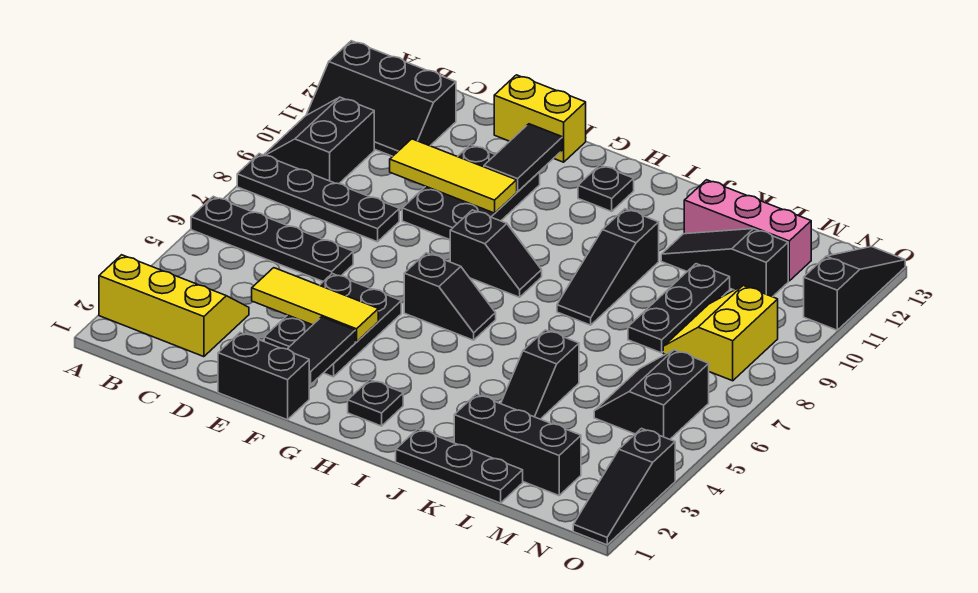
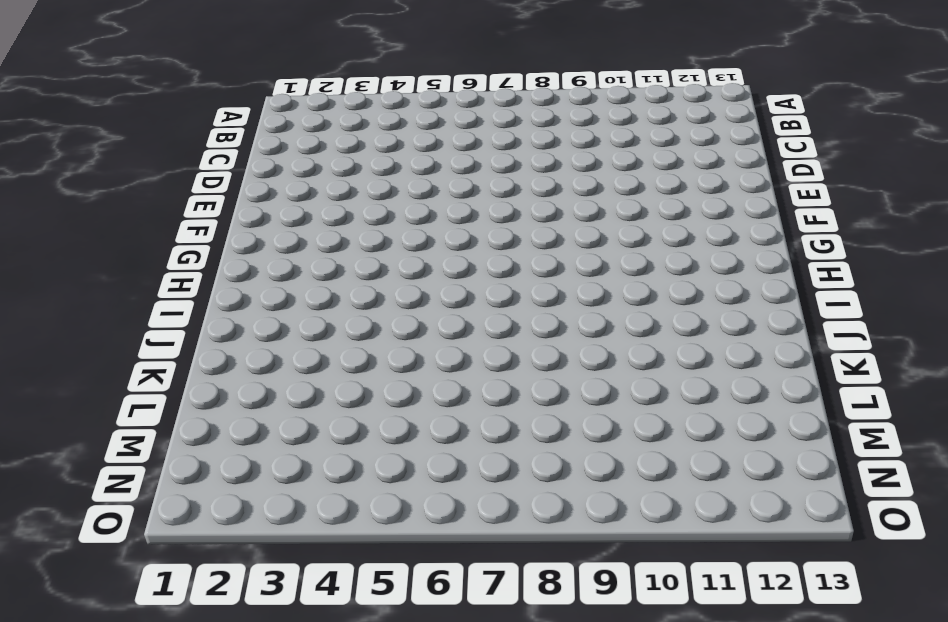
none -> yellow slope A2:C3 level 1 top 2
none -> black plate A6:D6 level 1
none -> black plate A8:D8 level 1

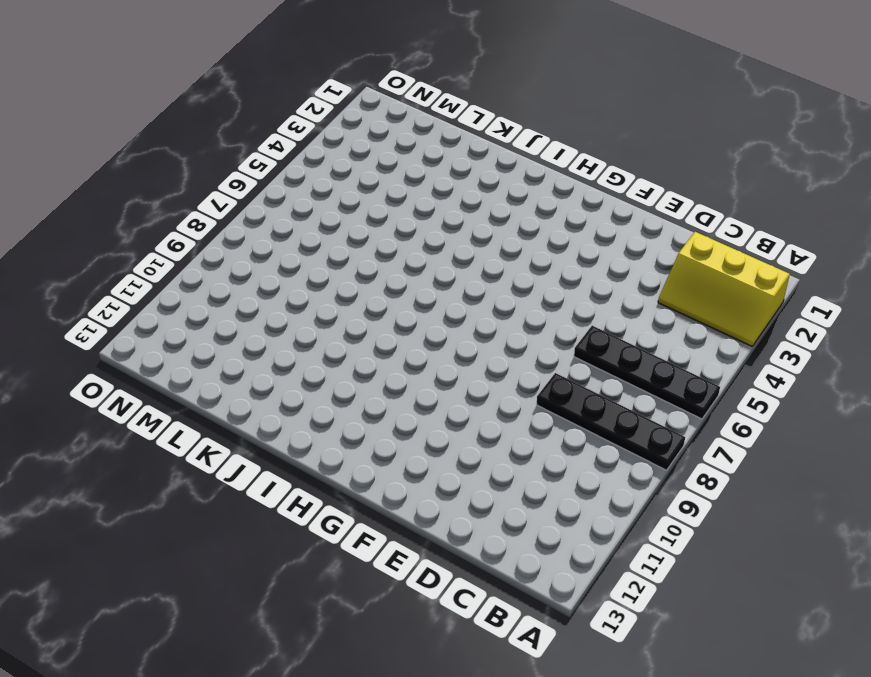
none -> black slope A9:B10 level 1 top B
none -> black slope A11:C12 level 1 top 12
none -> black brick E1:F1 level 1

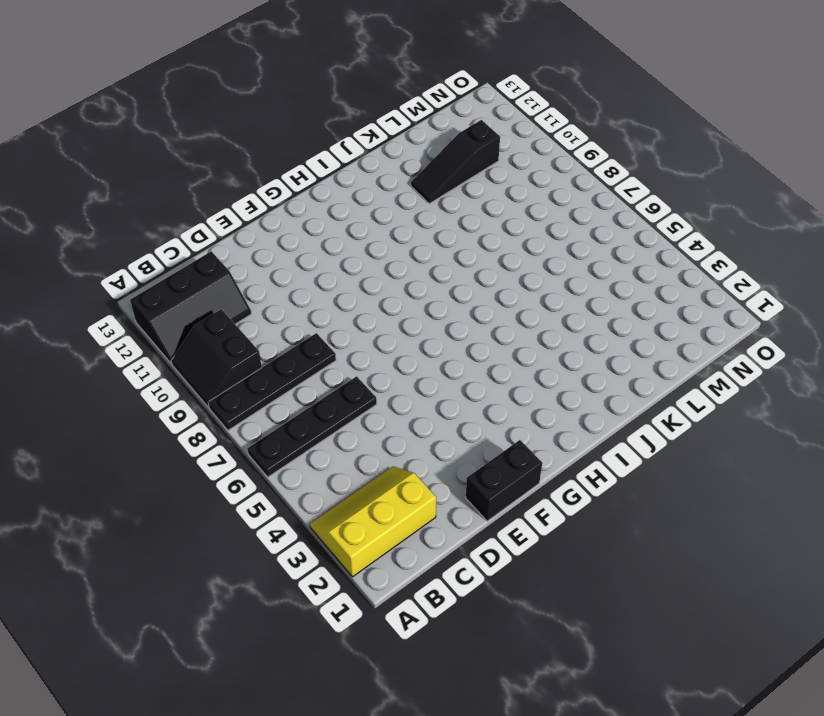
none -> black plate E3:F5 level 1
none -> black plate E9:F11 level 1
none -> yellow brick E13:F13 level 1

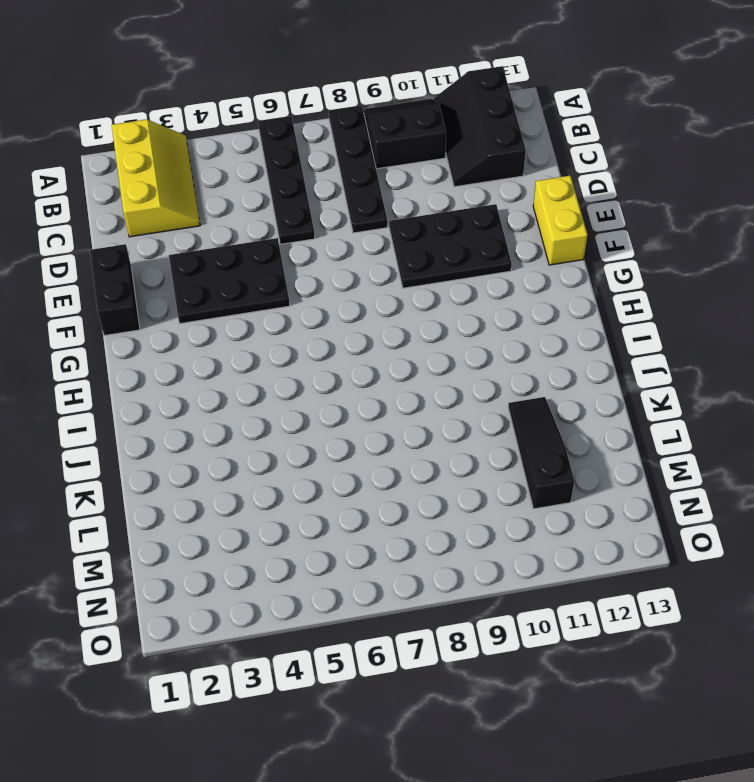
none -> black slope G6:H6 level 1 top G
none -> black slope G8:H8 level 1 top G
none -> black plate H2 level 1

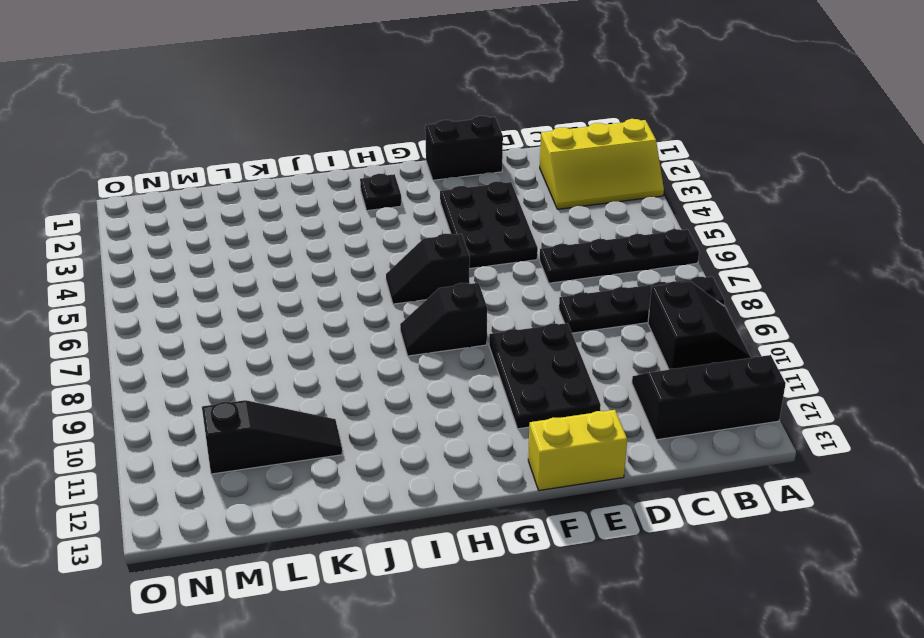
none -> black plate H12 level 1
none -> black plate J1:L1 level 1
none -> black slope J8:J10 level 1 top 10

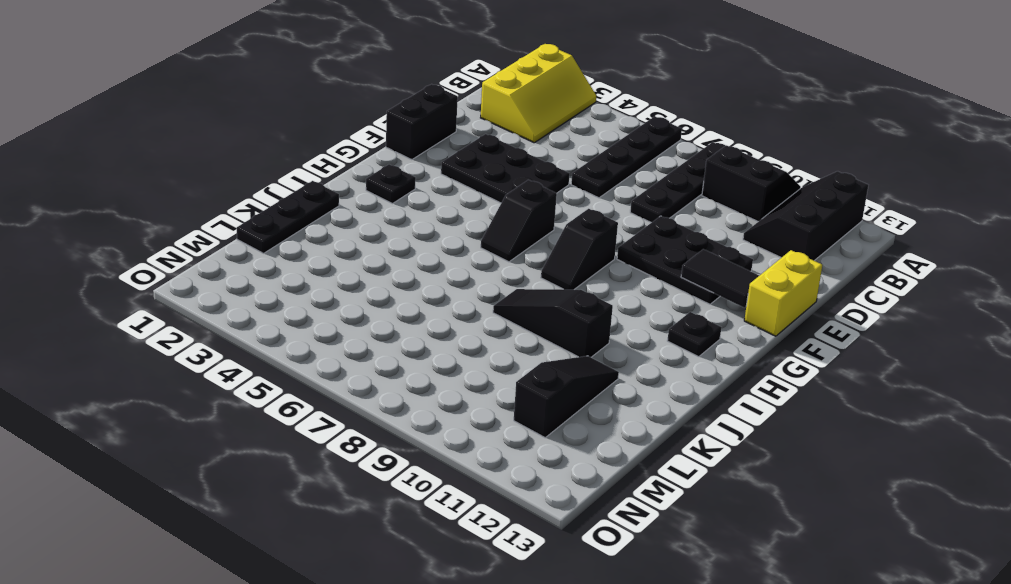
none -> black brick K2:M2 level 1
none -> black slope K4:K5 level 1 top 5
none -> pink brick K12:M12 level 1

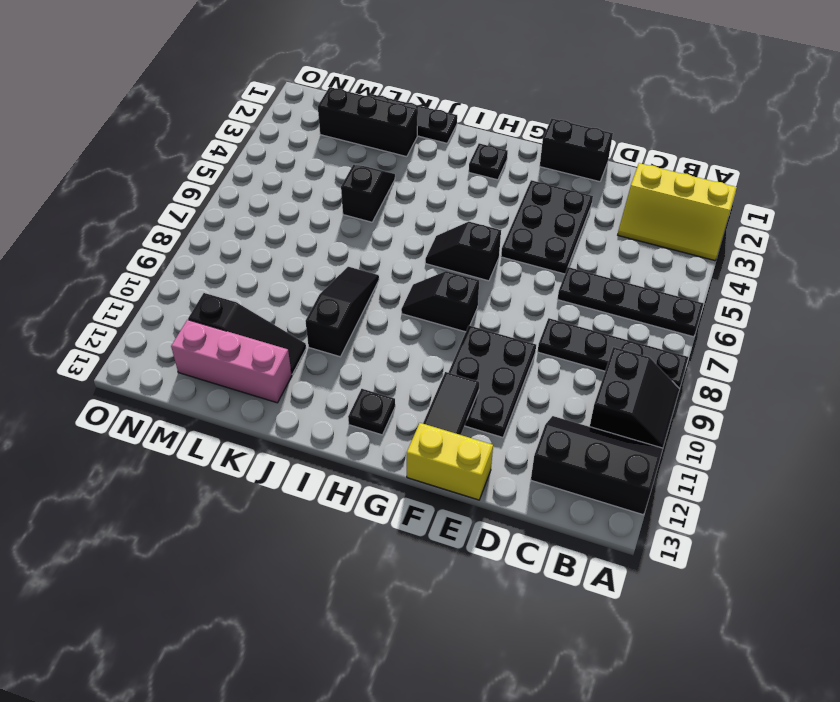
none -> black plate L8:L10 level 1
none -> black slope M5:N6 level 1 top N
none -> yellow slope M8:N9 level 1 top N

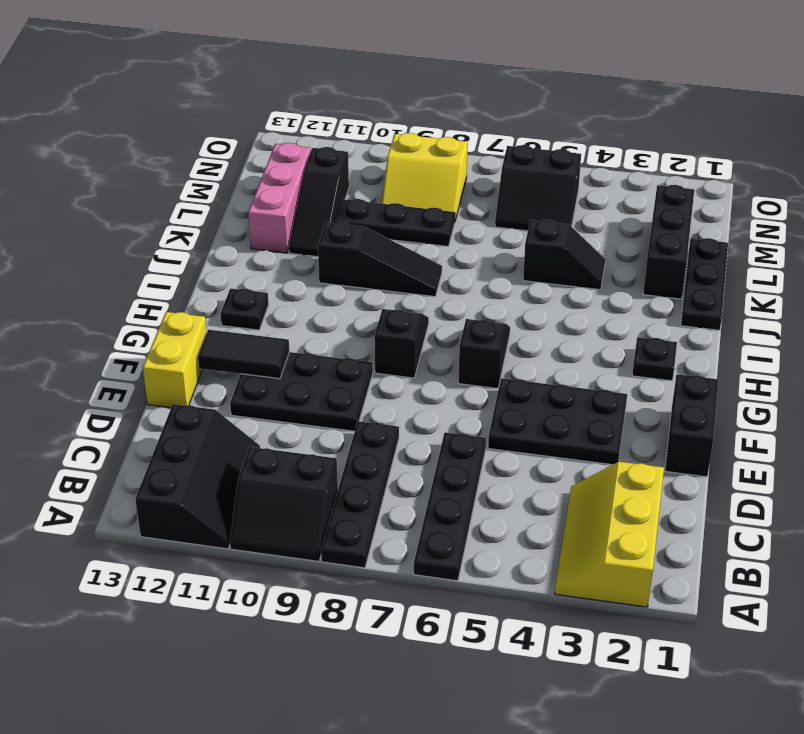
none -> black slope O1:O3 level 1 top 3
none -> black slope O11:O13 level 1 top 11
none -> yellow tile D4:F4 level 2

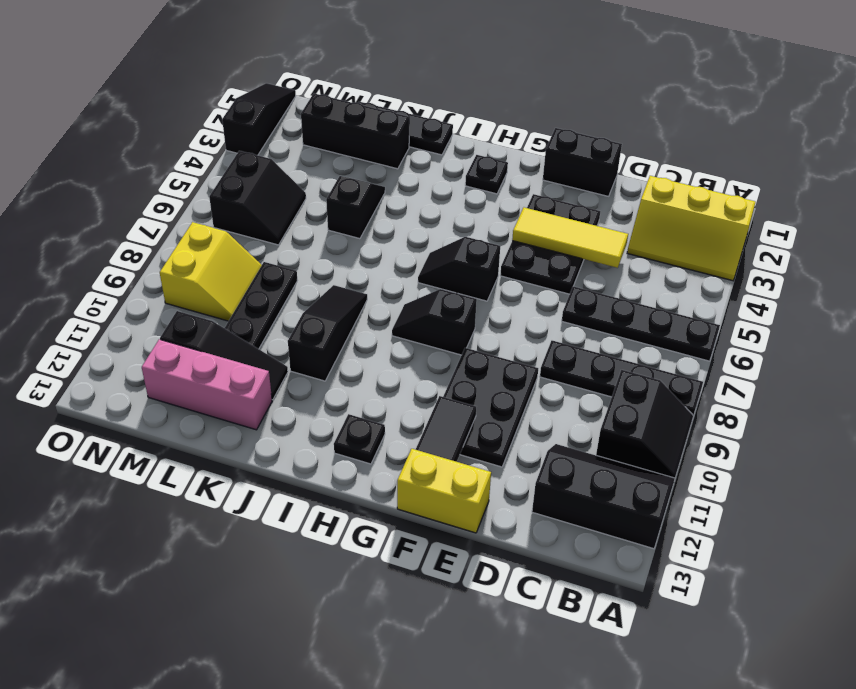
none -> black slope O11:O13 level 1 top 11
none -> yellow tile D10:F10 level 2
none -> black tile F2:F3 level 2

